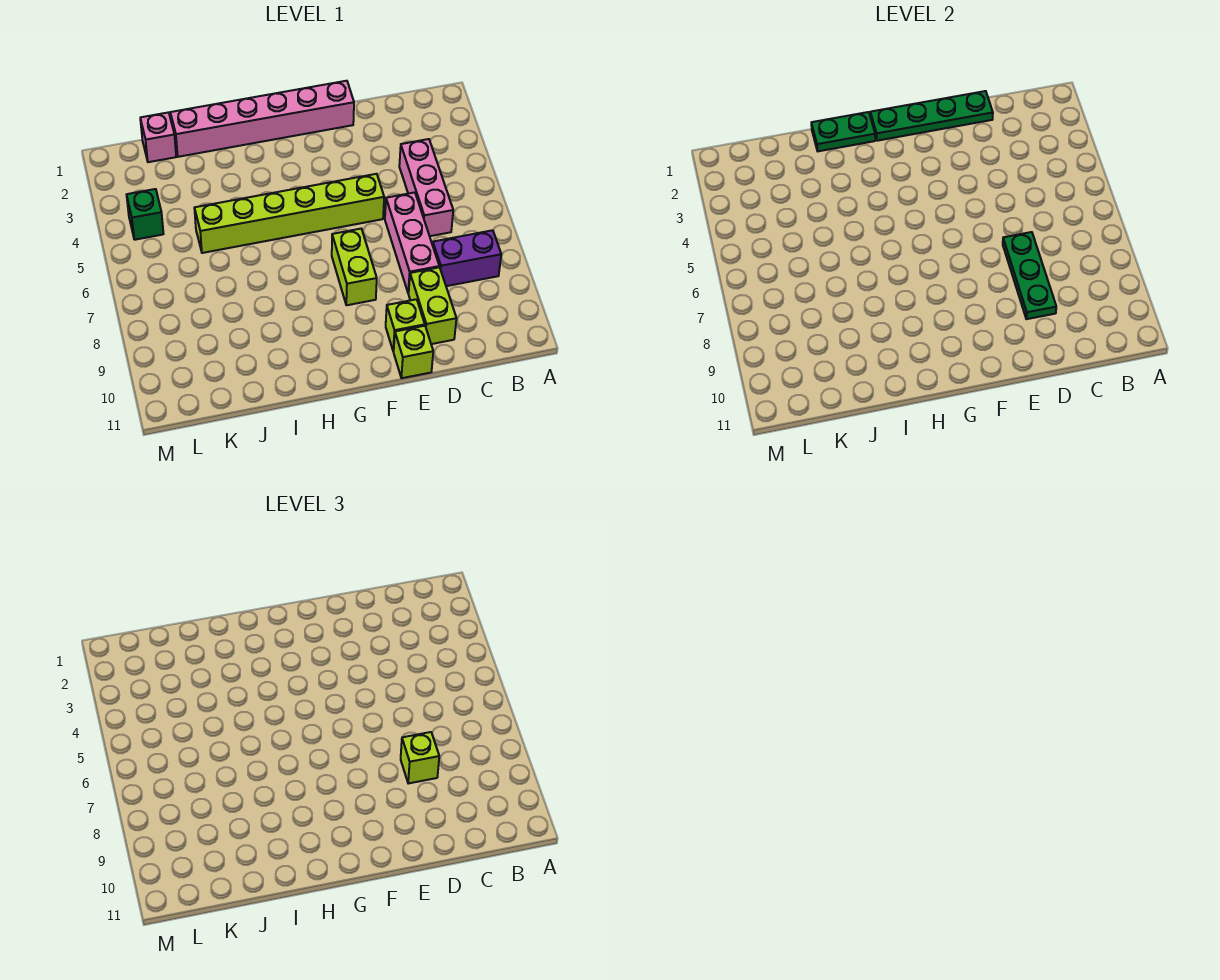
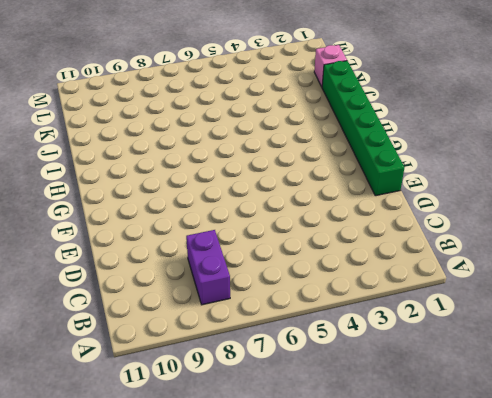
green brick E1:J1 level 1 -> pink brick E1:J1 level 1
none -> pink brick C4:C6 level 1
none -> pink brick D6:D8 level 1
none -> lime brick D9:D10 level 1

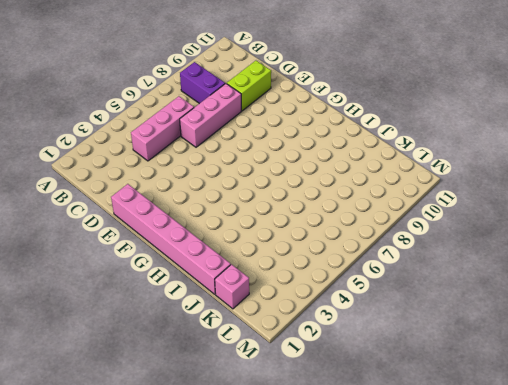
none -> lime brick E5:J5 level 1
none -> lime brick E10 level 1
none -> lime brick E11 level 1

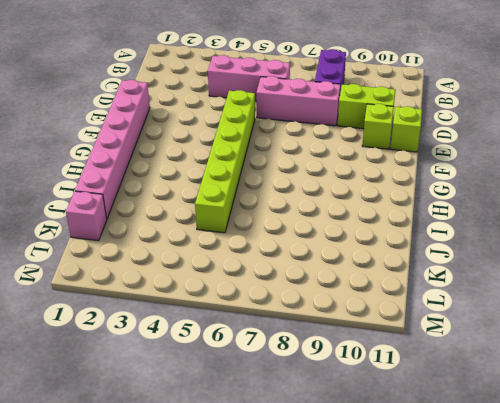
none -> lime brick F7:F8 level 1
none -> green brick L4 level 1
none -> green plate D1:G1 level 2

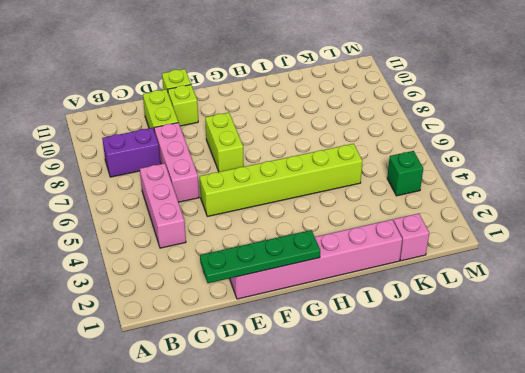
none -> green plate D7:D9 level 2
none -> green plate H1:I1 level 2
none -> lime brick D8 level 3

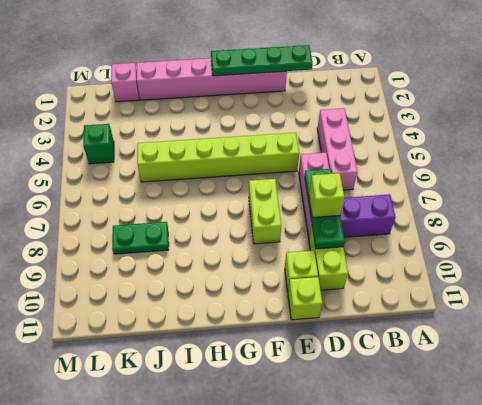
green plate J8:K8 level 1 -> green plate H1:I1 level 2

